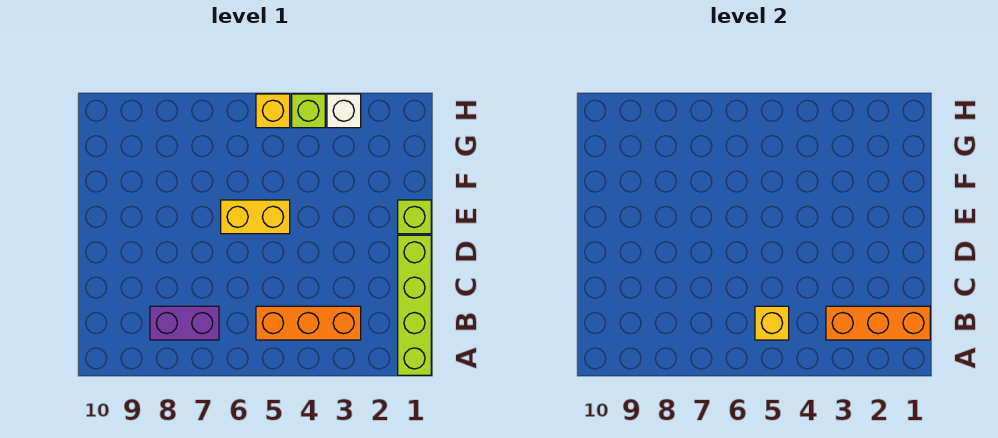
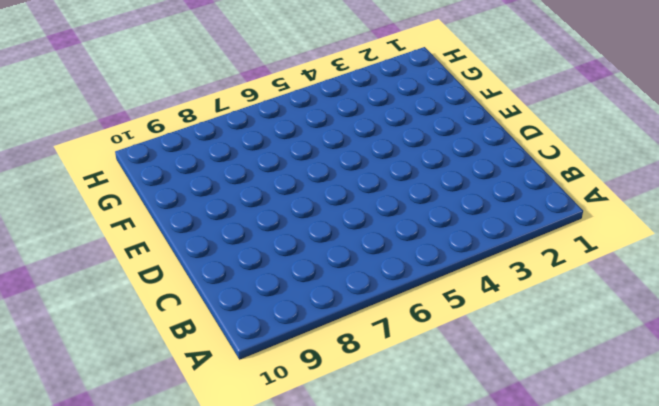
none -> lime brick A1:D1 level 1
none -> orange brick B3:B5 level 1

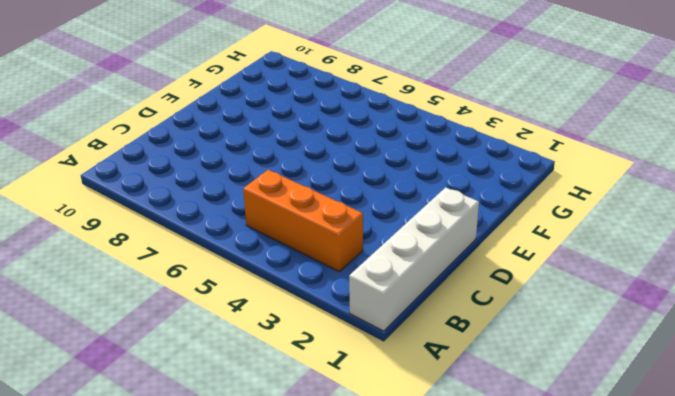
white brick A1:D1 level 1 -> lime brick A1:D1 level 1
none -> purple brick B7:B8 level 1
none -> lime brick E1 level 1

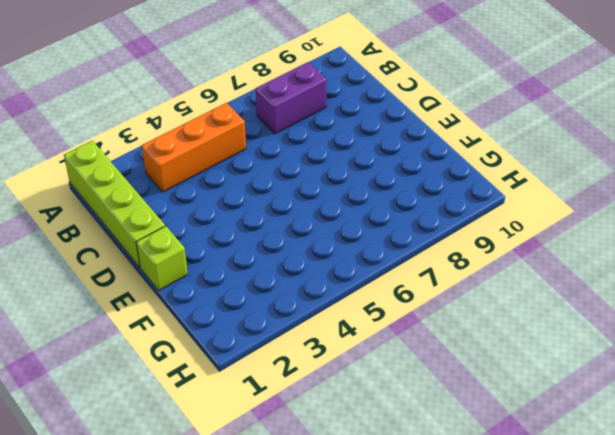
none -> yellow brick E5:E6 level 1
none -> white brick H3 level 1

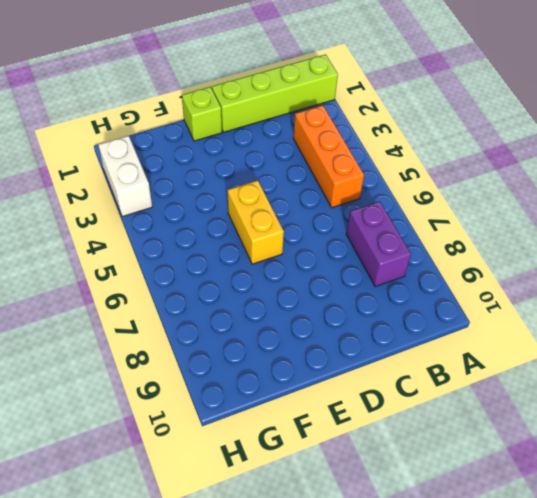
white brick H2:H3 level 1 -> white brick H3 level 1
none -> lime brick H4 level 1
none -> yellow brick H5 level 1

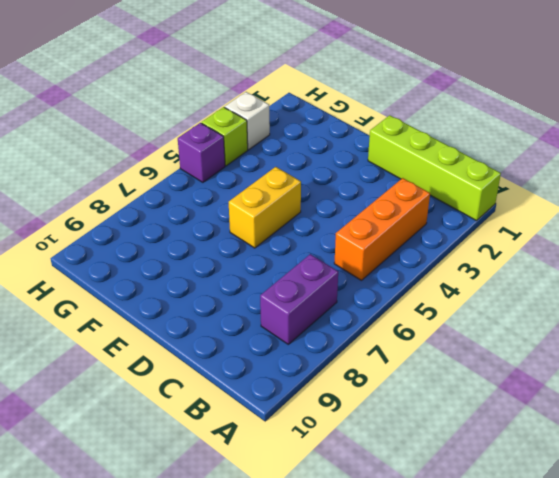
purple brick H5 level 1 -> yellow brick H5 level 1
none -> lime brick E1 level 1
none -> orange brick B1:B3 level 2

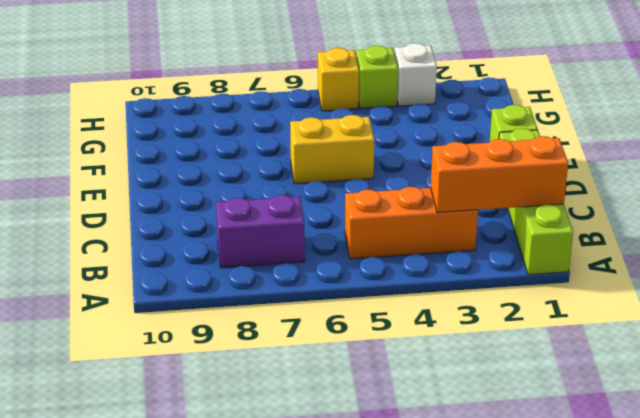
none -> yellow brick B5 level 2

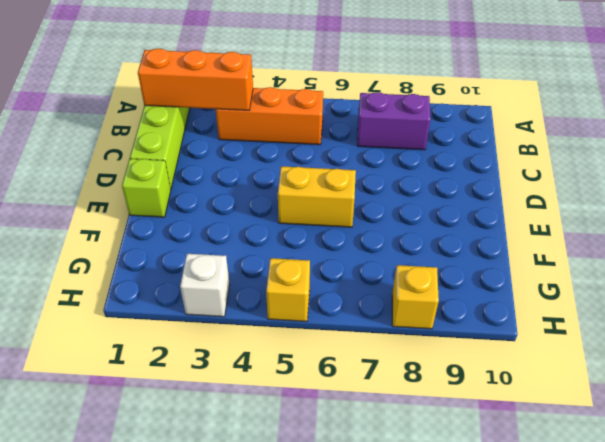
yellow brick H8 level 1 -> yellow brick B5 level 2
none -> lime brick H4 level 1

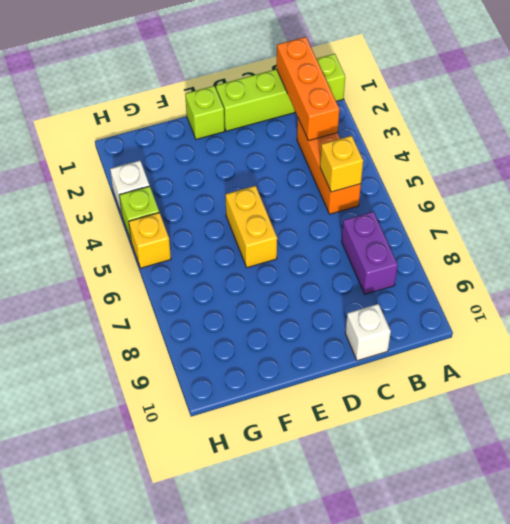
white brick C10 level 1 -> none

